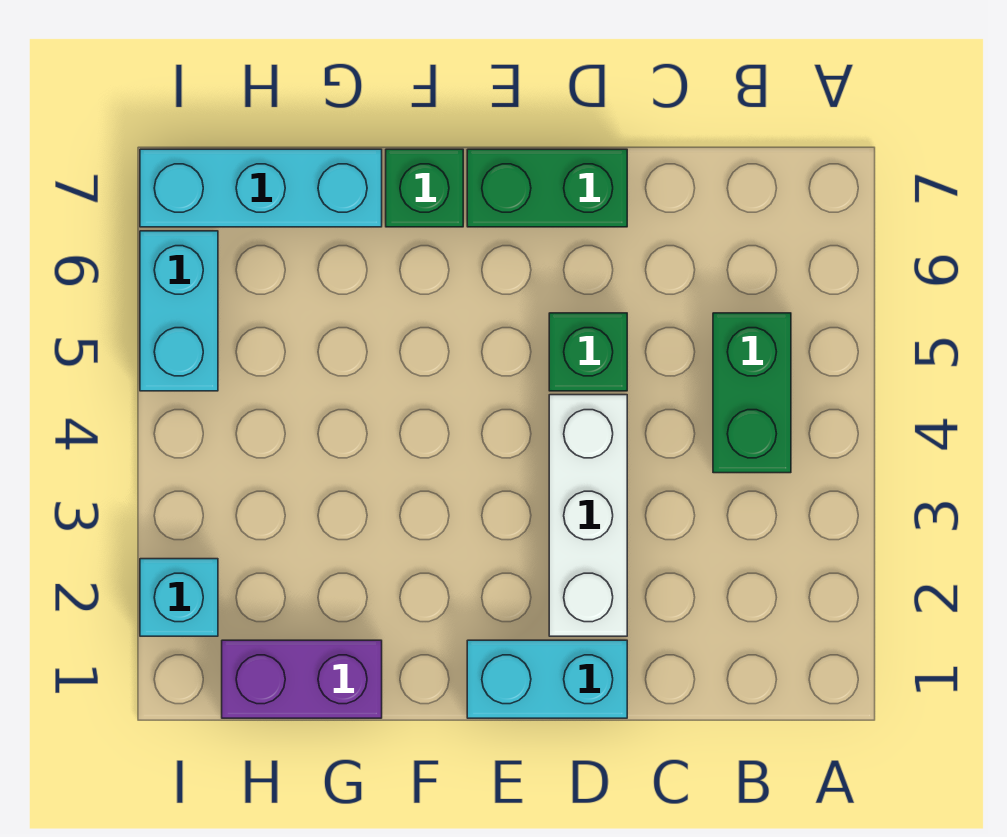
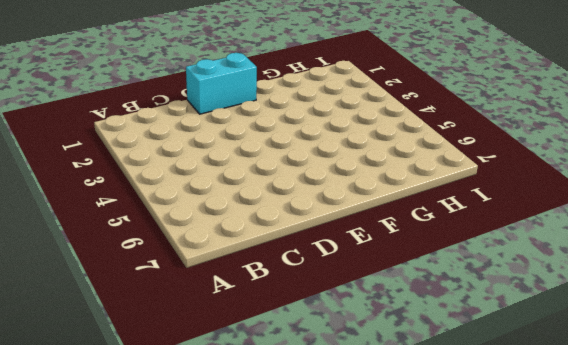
none -> green brick B4:B5 level 1
none -> white brick D2:D4 level 1

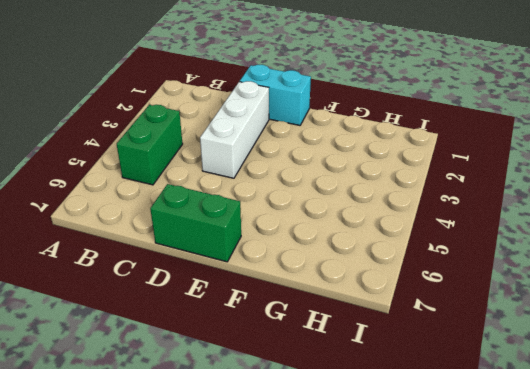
none -> green brick D5 level 1
none -> green brick F7 level 1

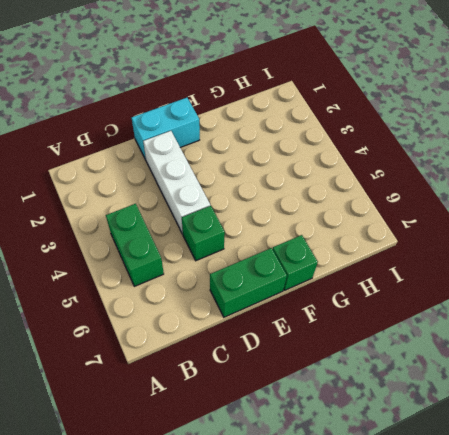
none -> purple brick G1:H1 level 1
none -> cyan brick G7:I7 level 1

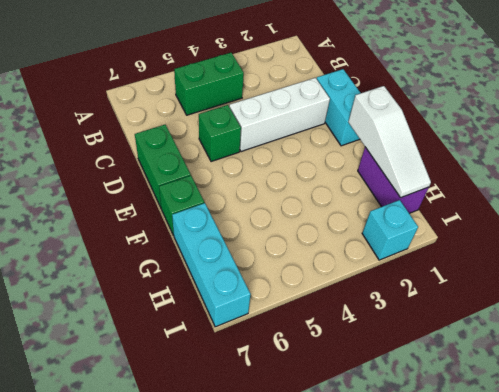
white slope F1:H1 level 2 top F -> none
none -> cyan brick I5:I6 level 1

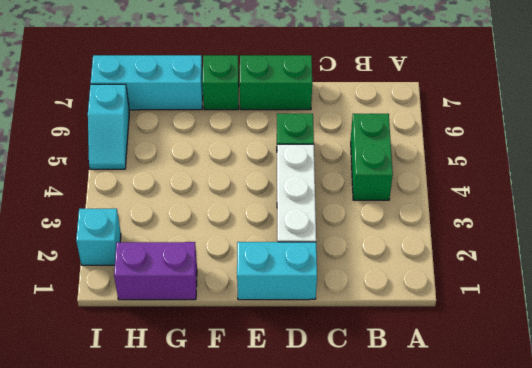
cyan slope I5:I6 level 1 top 6 -> cyan brick I5:I6 level 1

